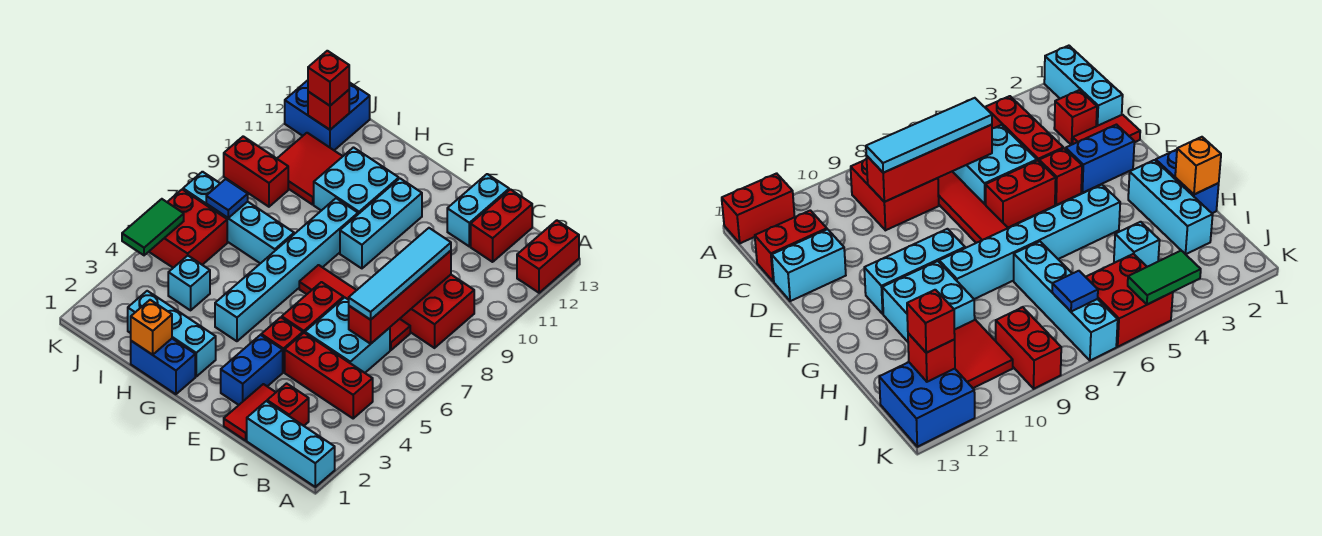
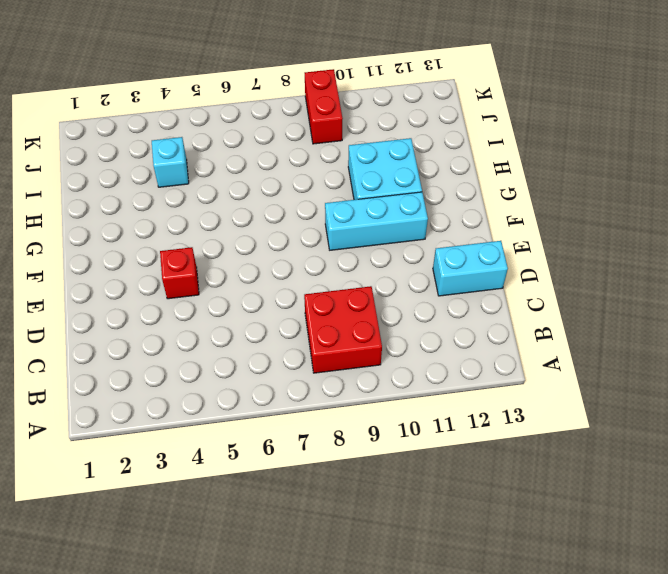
none -> cyan brick A1:C1 level 1
none -> red brick A12:A13 level 1
none -> red brick B4:D4 level 1
none -> red brick C2 level 1

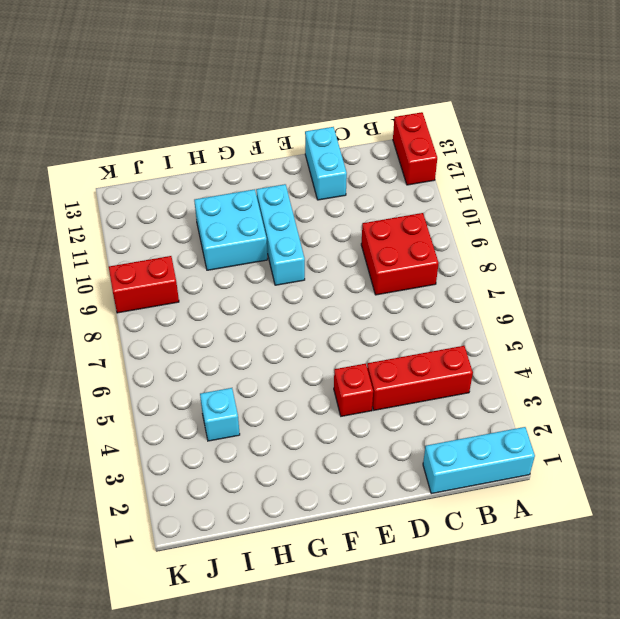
none -> red brick C2 level 1
none -> cyan brick C5:D6 level 1
none -> red tile C7:F7 level 1
none -> red brick C12:C13 level 1

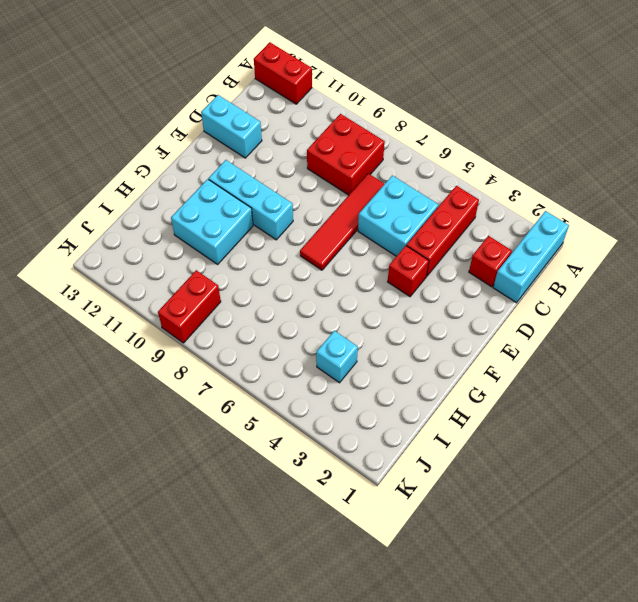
none -> red brick C12:C13 level 1
none -> red tile D1:D2 level 1
none -> blue brick E2:E3 level 1
none -> red brick E5:E6 level 1

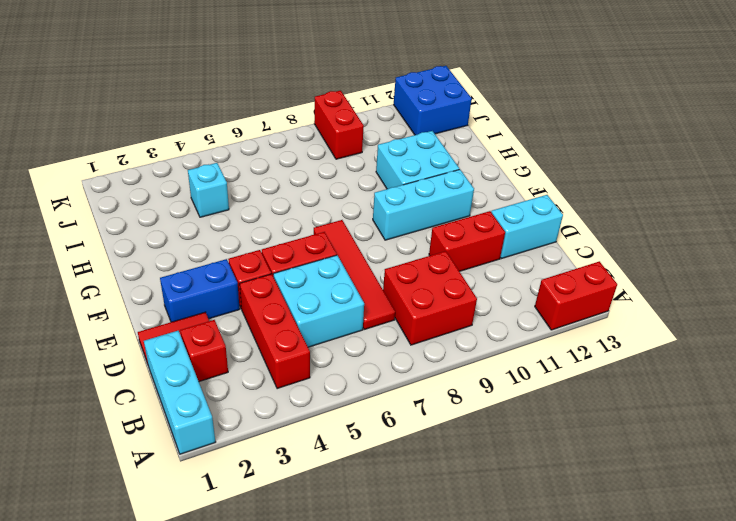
red brick D10:D11 level 1 -> red brick C12:C13 level 1
none -> blue brick G1:H1 level 1
none -> cyan brick G2:I2 level 1
none -> cyan brick G4:G9 level 1
none -> cyan brick H7:K7 level 1

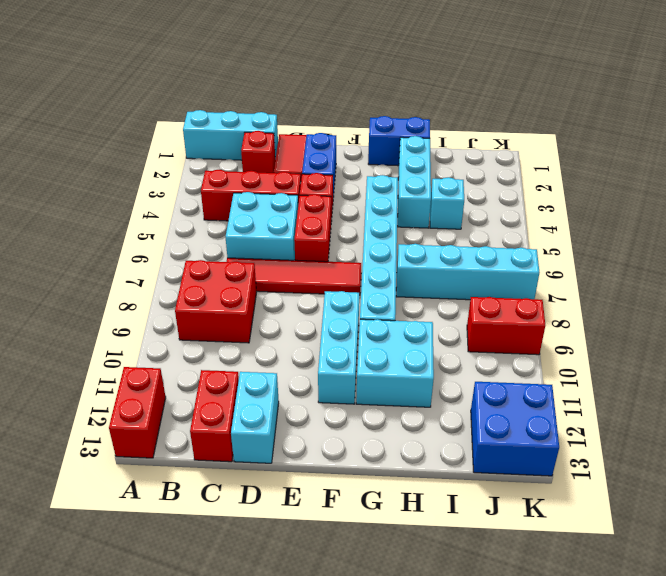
cyan brick H2:H4 level 1 -> cyan brick G2:I2 level 1
none -> red tile I10:J11 level 1
none -> red brick J5:K6 level 1
none -> red brick C6:C9 level 2
none -> orange brick H1 level 2

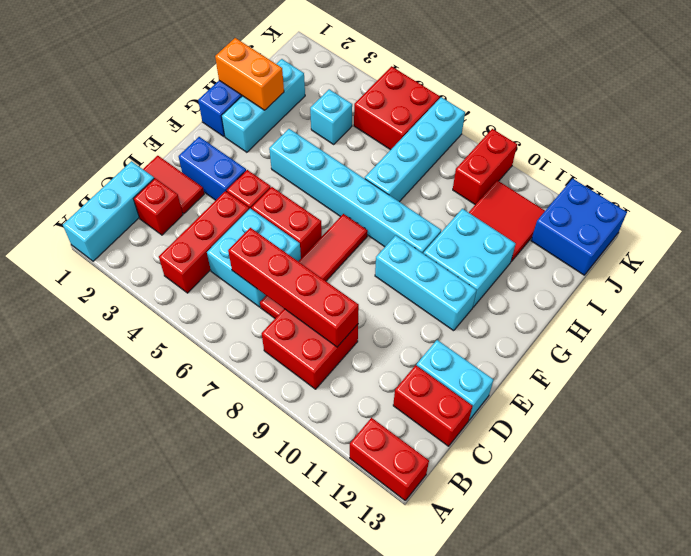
orange brick H1:H2 level 2 -> orange brick H1 level 2
none -> blue tile J7 level 2
none -> red brick J12 level 2
none -> green tile K4:K5 level 2
none -> cyan tile C6:C9 level 3

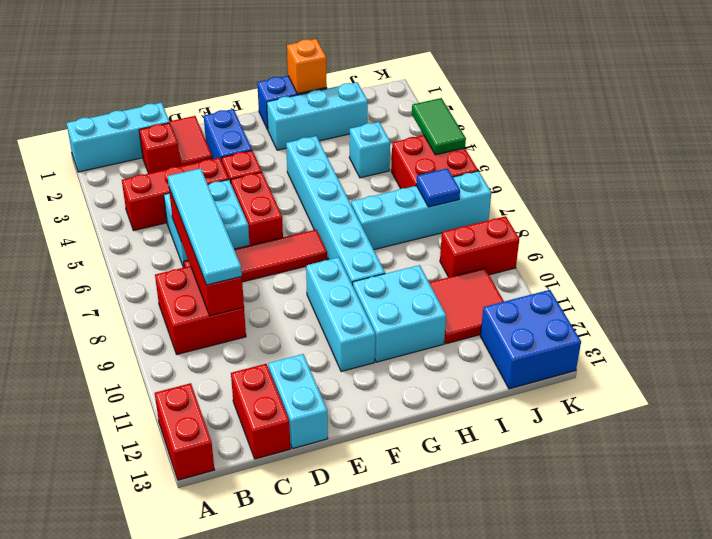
none -> red brick J12 level 2
none -> red brick J12 level 3

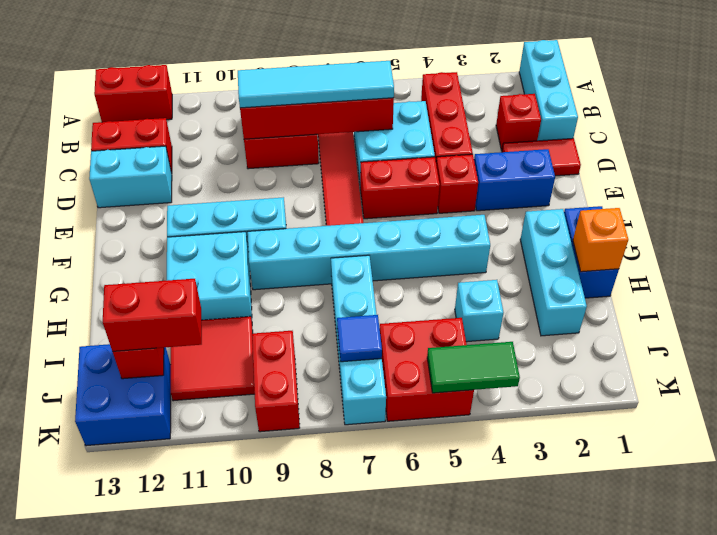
red brick J11:J12 level 3 -> red brick J12 level 3

